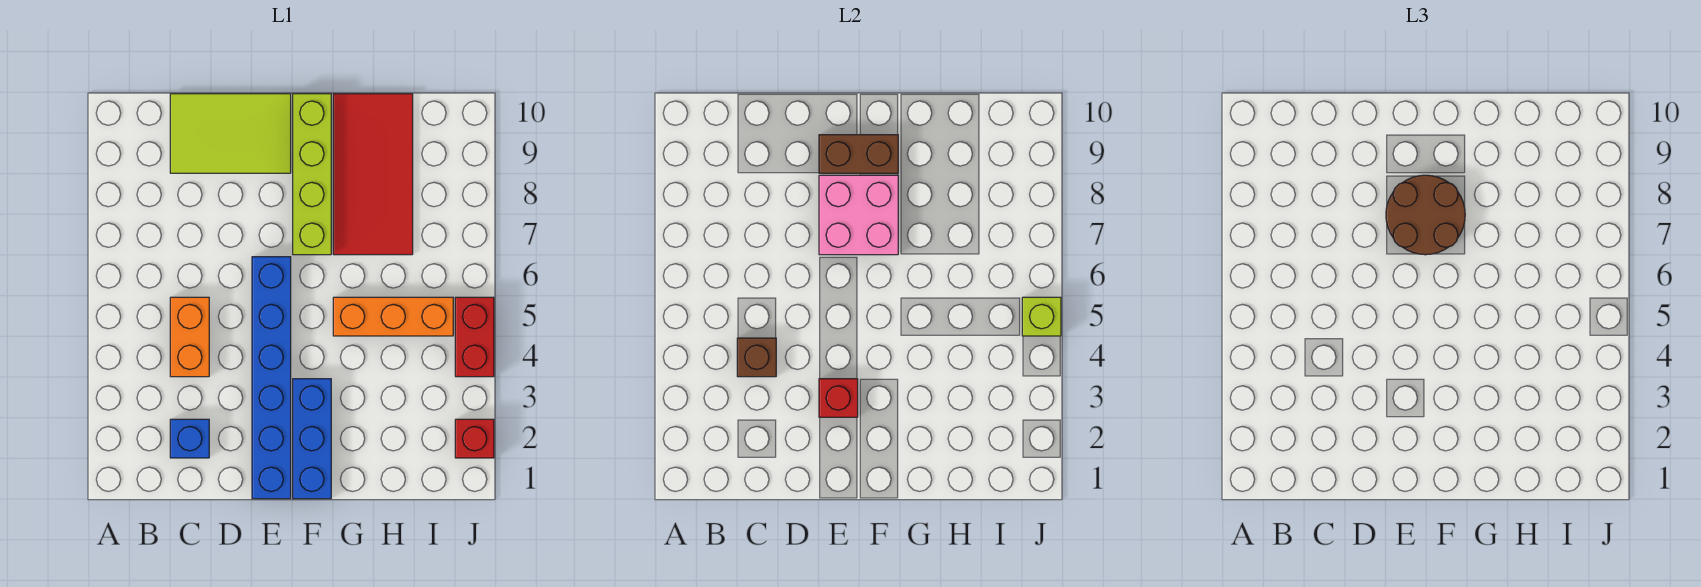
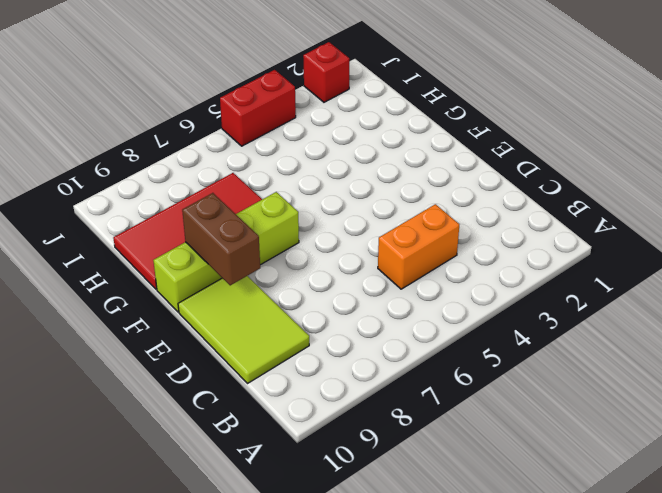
none -> blue brick C2 level 1
none -> blue brick E1:E6 level 1
none -> blue brick F1:F3 level 1

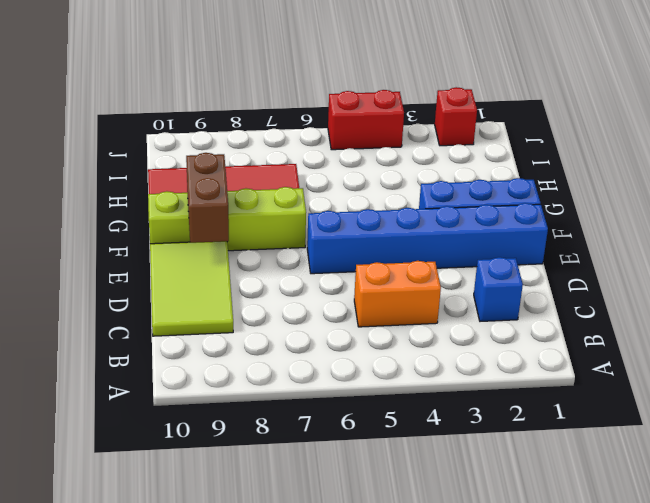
none -> orange brick G5:I5 level 1
none -> brown brick C4 level 2
none -> red brick E3 level 2

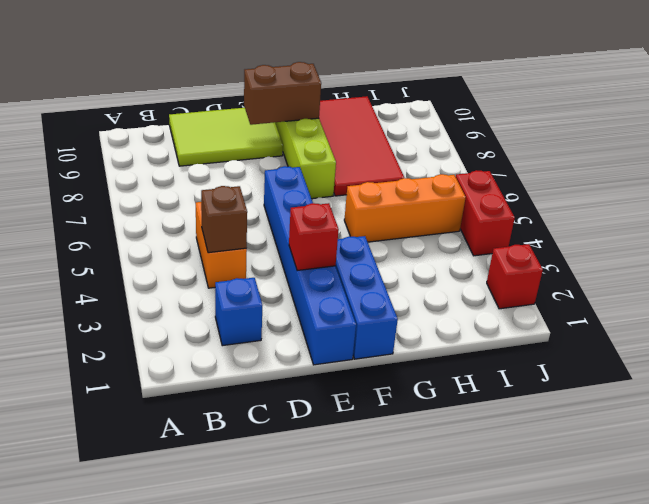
none -> pink brick E7:F8 level 2
none -> lime brick J5 level 2
none -> brown round brick E7:F8 level 3

